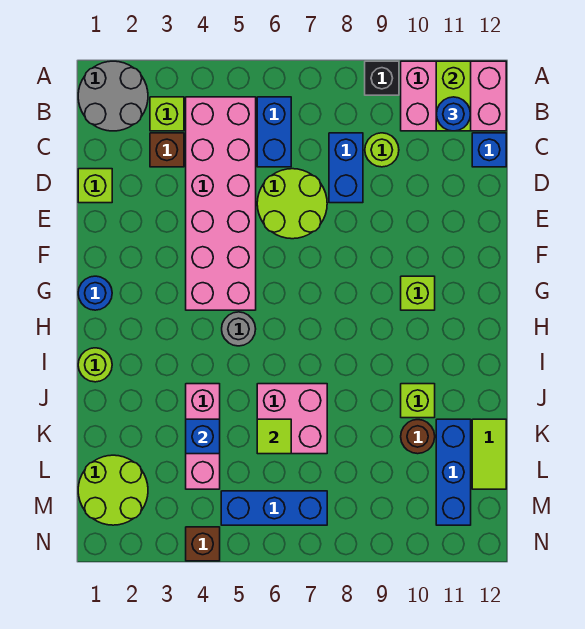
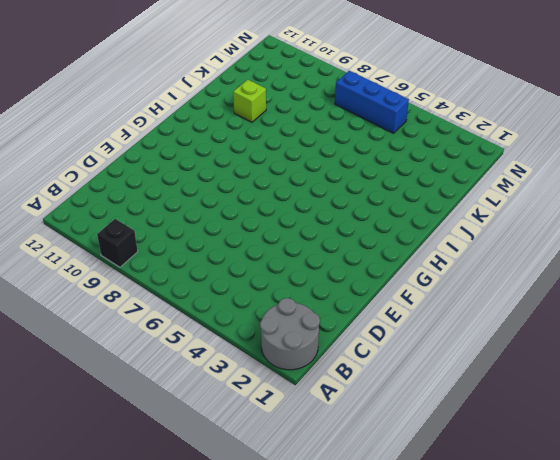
none -> pink brick A10:B12 level 1
none -> lime brick B3 level 1
none -> pink brick B4:G5 level 1

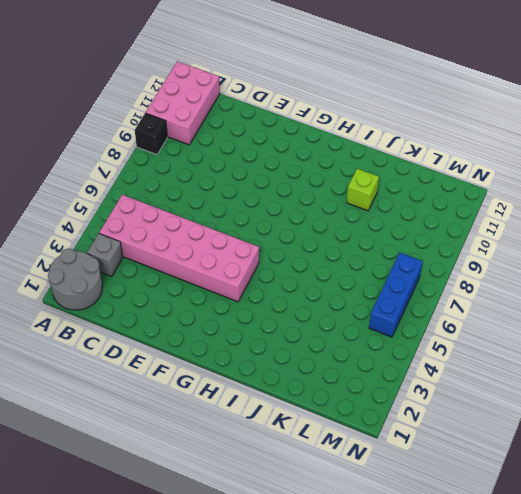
grey brick B3 level 1 -> lime brick B3 level 1
none -> blue brick B6:C6 level 1
none -> brown brick C3 level 1
none -> blue brick C8:D8 level 1

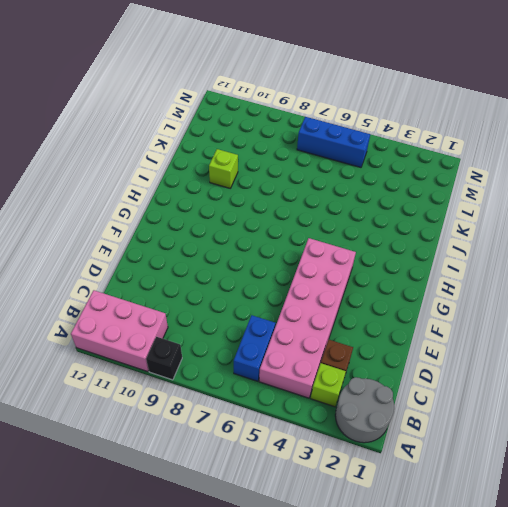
none -> blue brick C8:D8 level 1
none -> lime round brick C9 level 1
none -> blue brick C12 level 1

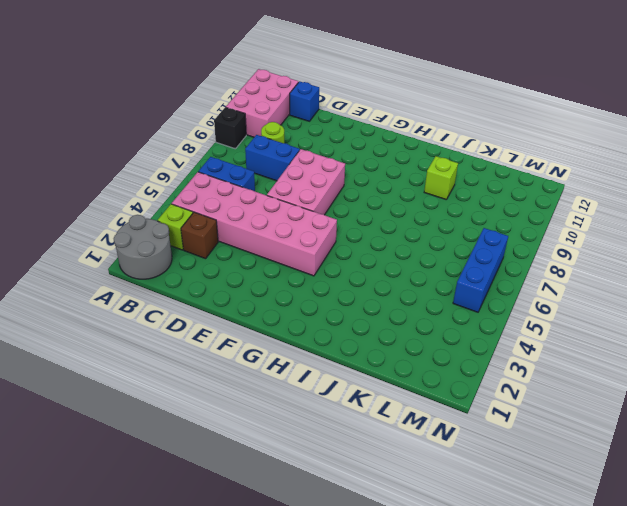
pink brick E6:F8 level 1 -> lime round brick D6:E7 level 1
none -> lime brick D1 level 1
none -> blue round brick G1 level 1
none -> lime brick G10 level 1

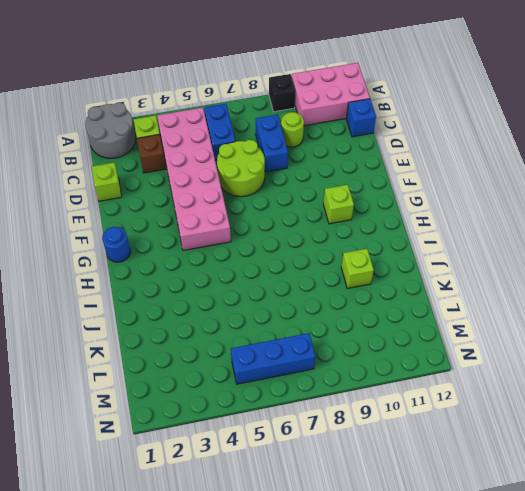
none -> grey round brick H5 level 1
none -> lime round brick I1 level 1
none -> pink brick J4:L4 level 1

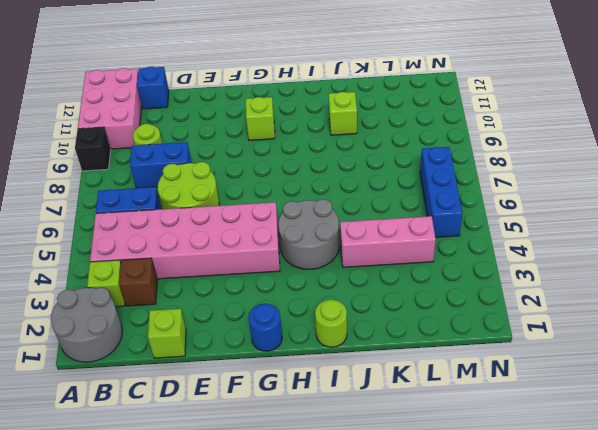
grey round brick H4:I5 level 1 -> grey round brick H5 level 1
none -> pink brick J6:K7 level 1
none -> brown round brick K10 level 1
none -> blue brick K11:M11 level 1

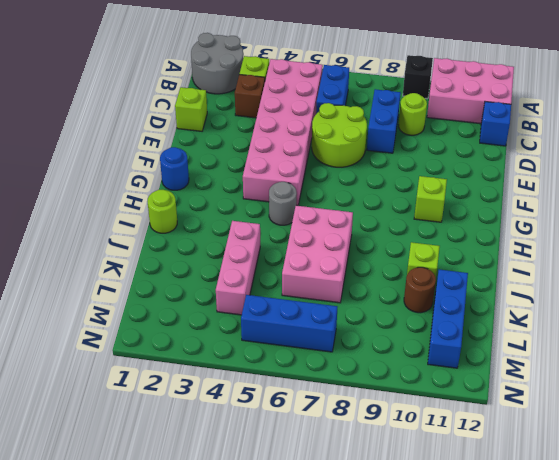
pink brick I6:K7 level 1 -> pink brick J6:K7 level 1
none -> lime tile K12:L12 level 1
none -> lime round brick L1:M2 level 1
none -> brown brick N4 level 1

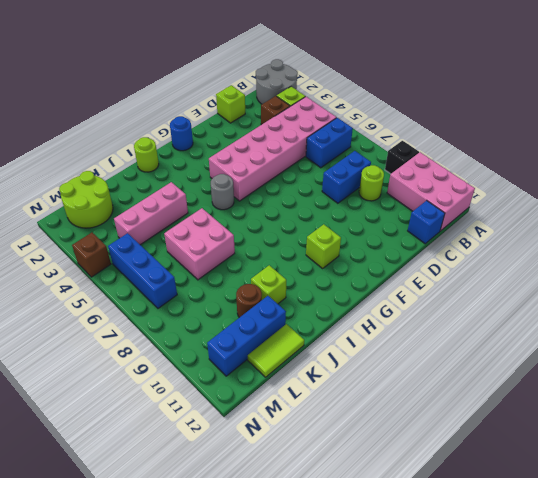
none -> lime round brick D6:E7 level 1
none -> lime brick A11:B11 level 2
none -> blue brick K4 level 2

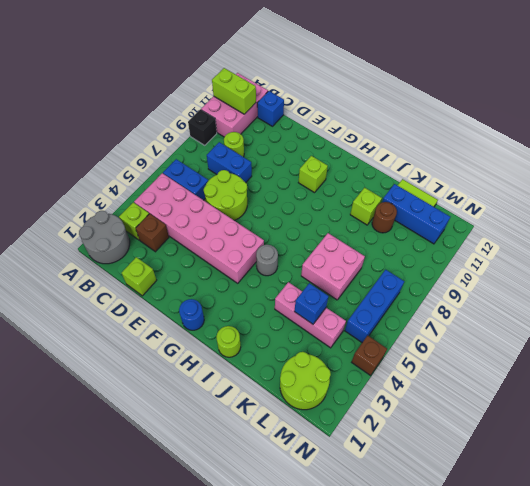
none -> lime tile K6 level 2
none -> blue round brick B11 level 3

